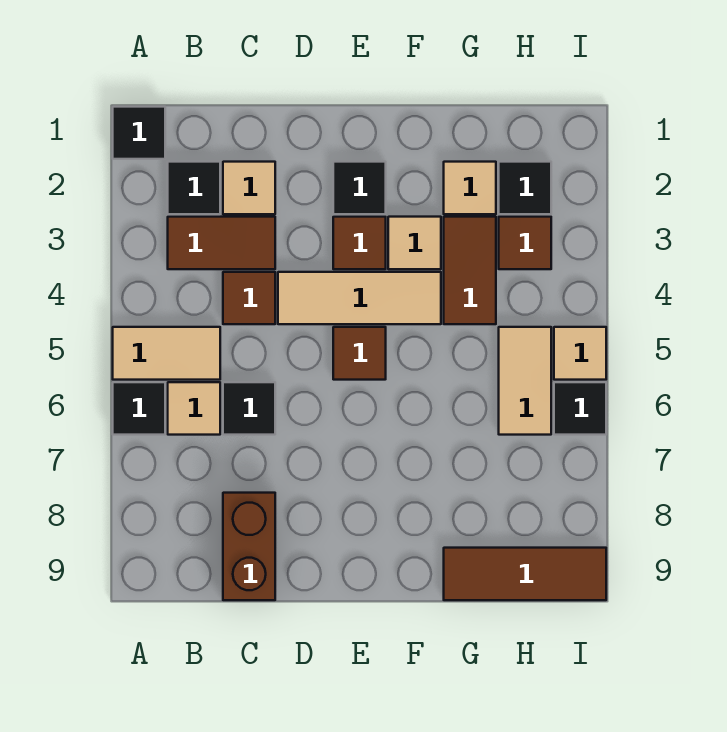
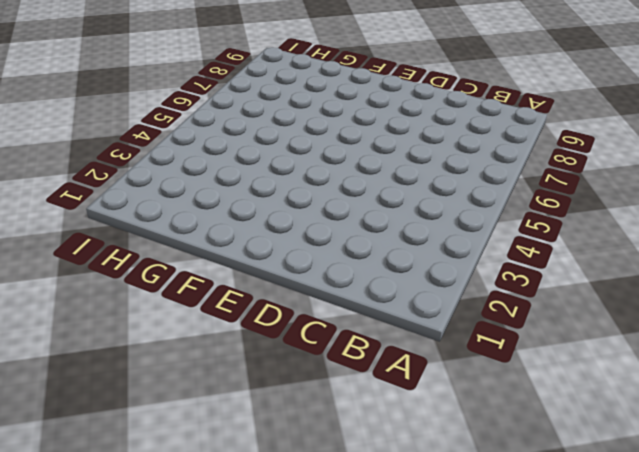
none -> black tile A1 level 1
none -> tan tile A5:B5 level 1
none -> black tile A6 level 1

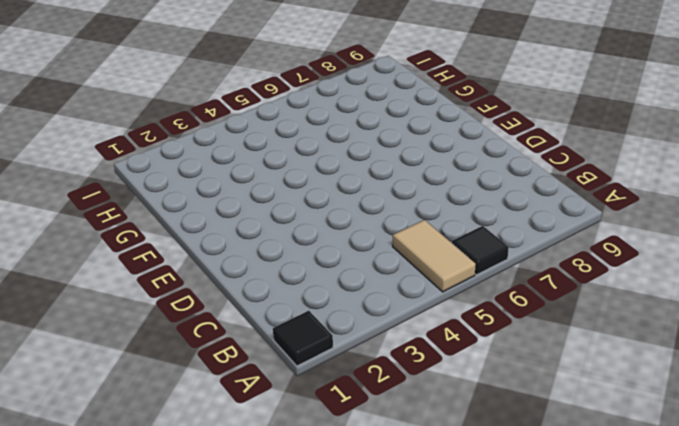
none -> black tile B2 level 1
none -> brown tile B3:C3 level 1
none -> tan tile B6 level 1

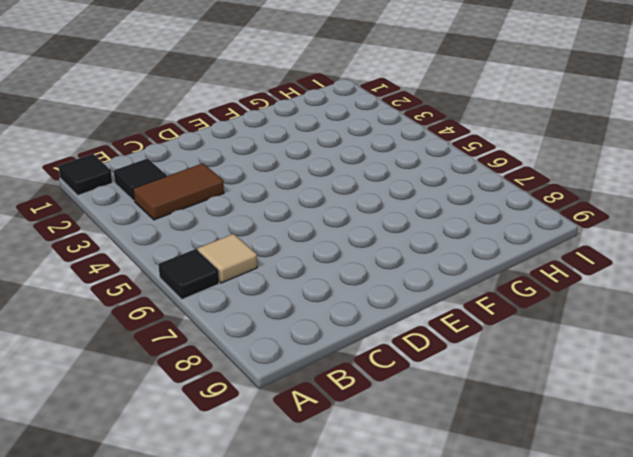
none -> tan tile A5:B5 level 1
none -> tan tile C2 level 1
none -> brown tile C4 level 1

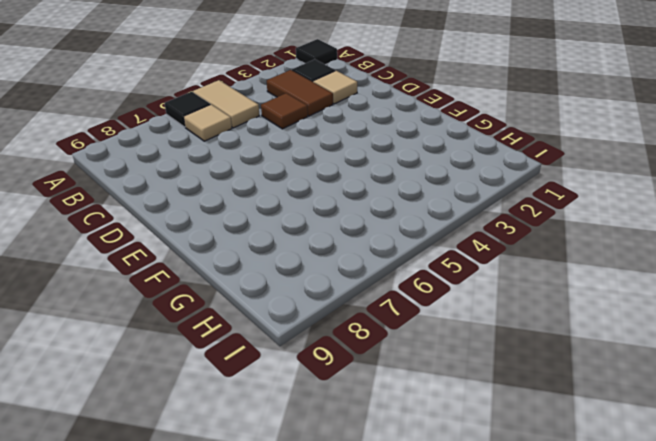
none -> black tile C6 level 1
none -> brown brick C8:C9 level 1
none -> tan tile D4:F4 level 1

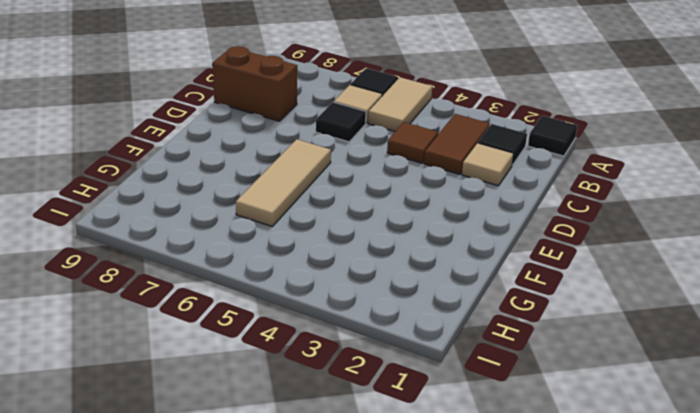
tan tile E6:G6 level 1 -> tan tile D4:F4 level 1
none -> black tile E2 level 1
none -> brown tile E3 level 1
none -> brown tile E5 level 1

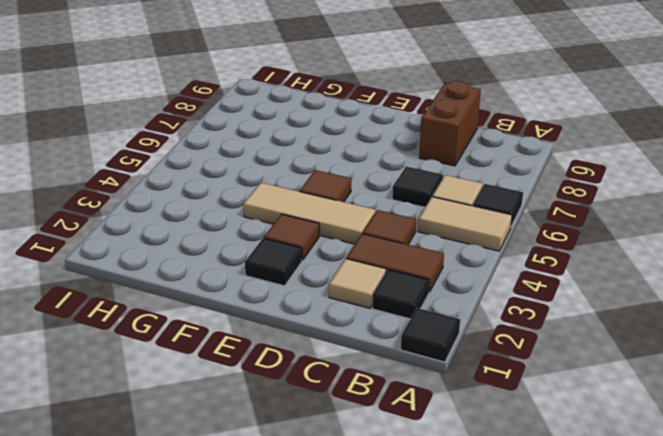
none -> tan tile F3 level 1
none -> tan tile G2 level 1
none -> brown tile G3:G4 level 1

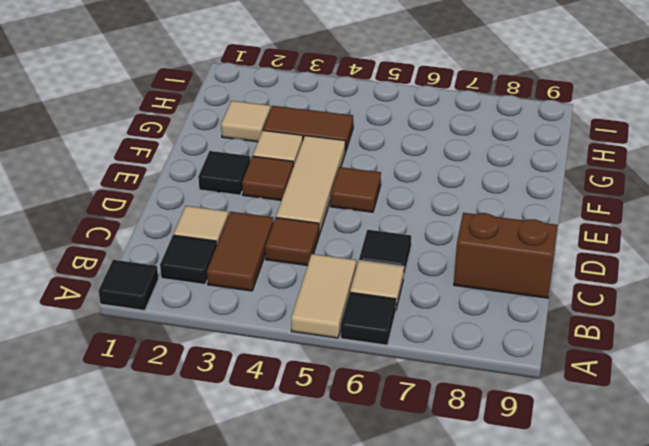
none -> brown tile G9:I9 level 1
none -> black tile H2 level 1
none -> brown tile H3 level 1

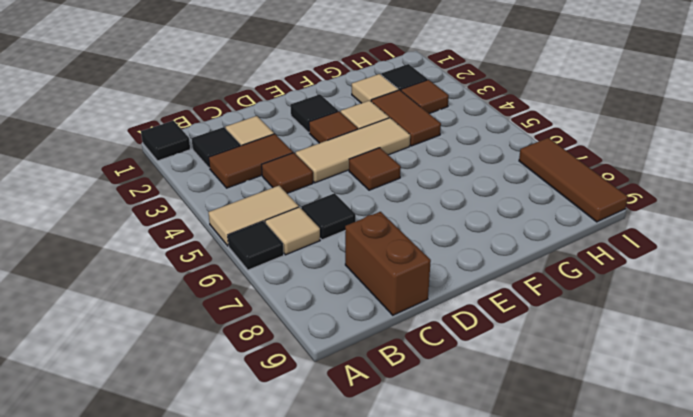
brown tile I7:I9 level 1 -> brown tile G9:I9 level 1
none -> tan tile H5:H6 level 1
none -> tan tile I5 level 1
none -> black tile I6 level 1

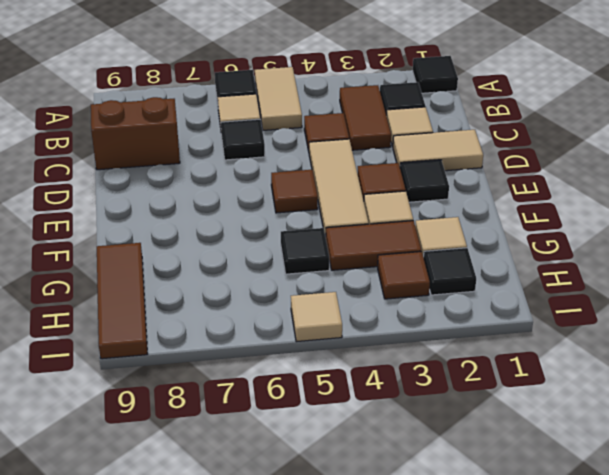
tan tile D1:D2 level 1 -> tan tile H5:H6 level 1
black tile G5 level 1 -> black tile I6 level 1

